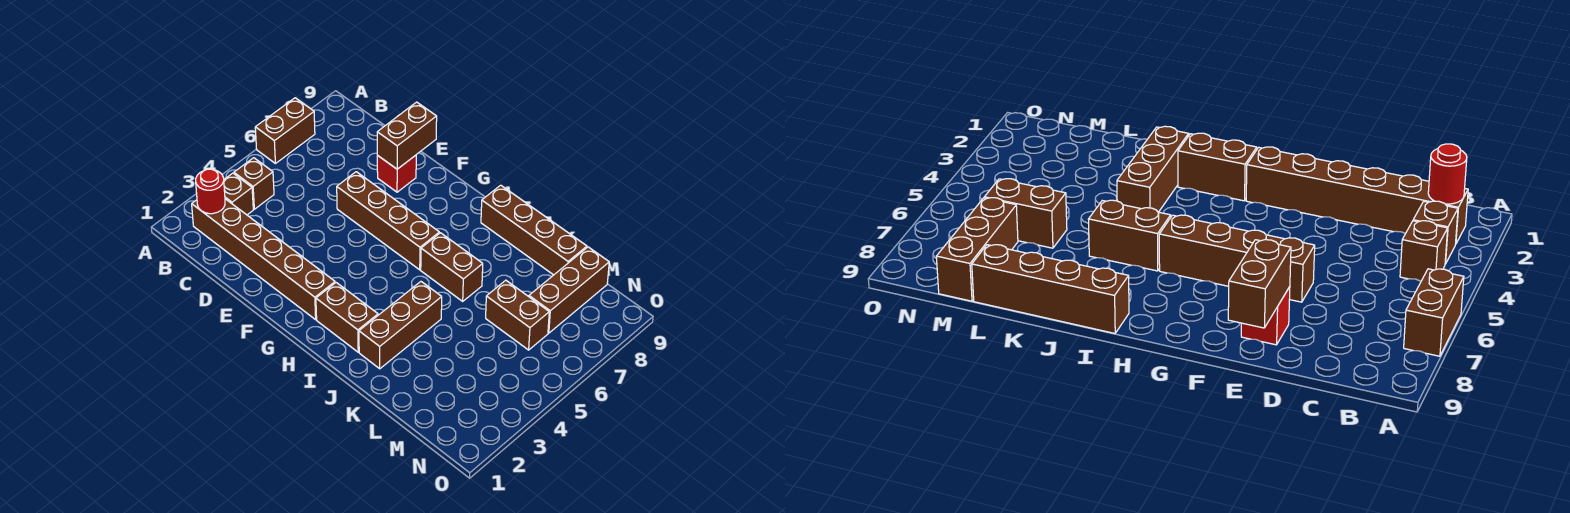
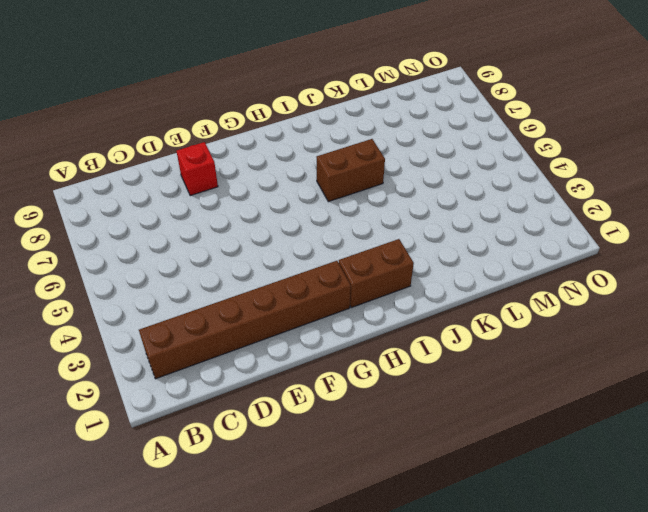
none -> brown brick A6:A7 level 1
none -> brown brick B3 level 1
none -> brown brick B4 level 1

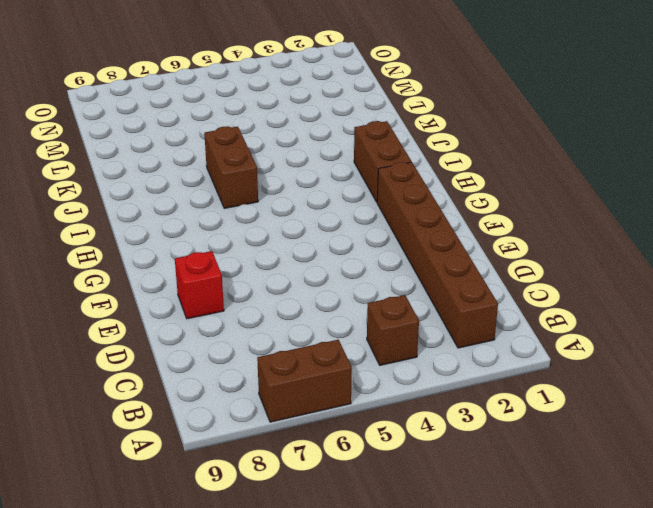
none -> brown brick B3 level 1
none -> brown brick E6:H6 level 1
none -> brown brick I9:L9 level 1

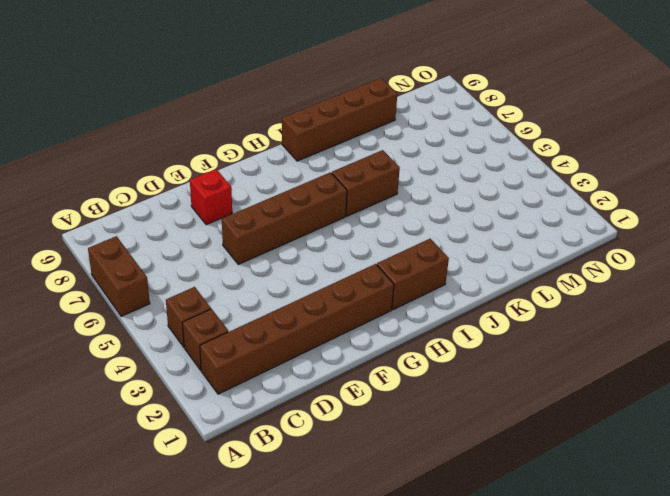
none -> brown brick J2:J4 level 1
none -> brown brick L6:M6 level 1
none -> brown brick M7:M9 level 1

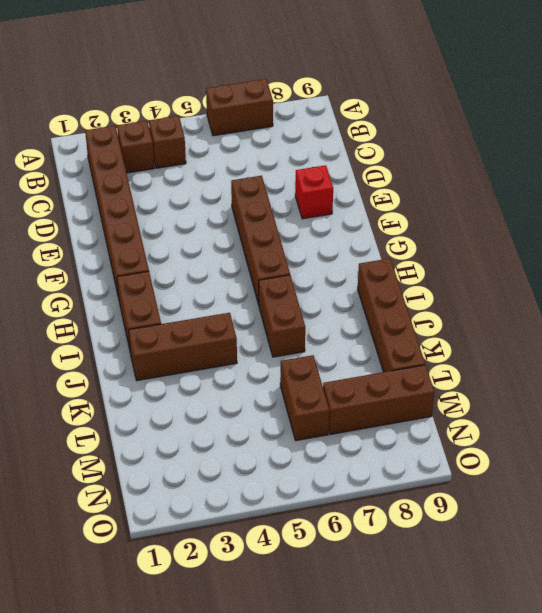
none -> red round brick B2 level 2
none -> brown brick E8:E9 level 2

